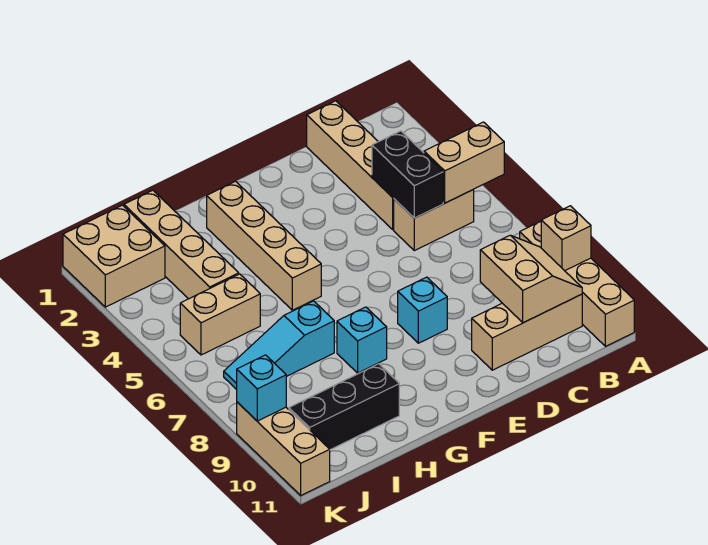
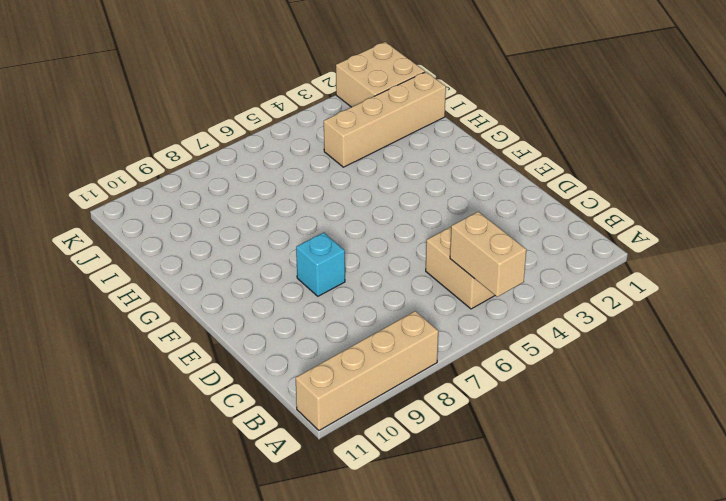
none -> tan brick B10:D10 level 1
none -> tan brick C1:C4 level 1
none -> tan brick G2:G5 level 1

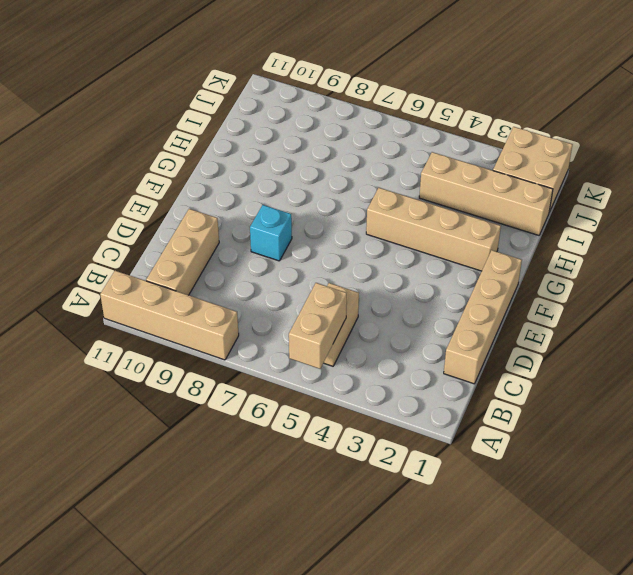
tan brick C1:F1 level 1 -> tan brick C1:C4 level 1
none -> cyan brick G8 level 1
none -> cyan slope H7:J7 level 1 top H
none -> black brick H10:J10 level 1

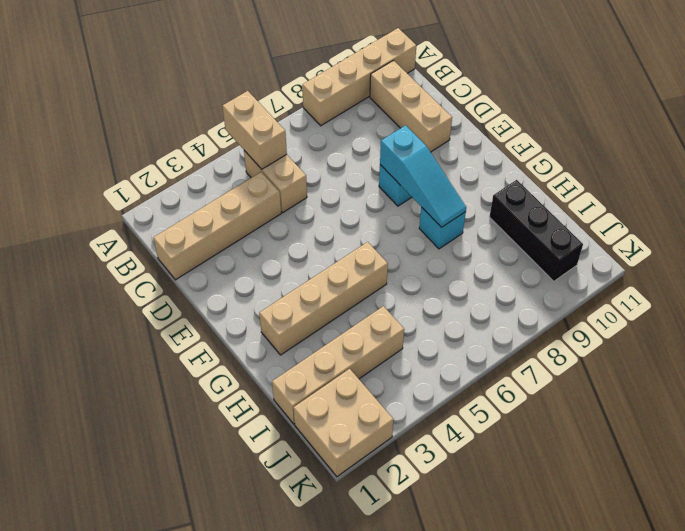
cyan slope E8:G8 level 2 top E -> cyan slope H7:J7 level 1 top H
none -> tan brick I5:J5 level 1
none -> tan brick K9:K11 level 1
none -> tan brick A9 level 2

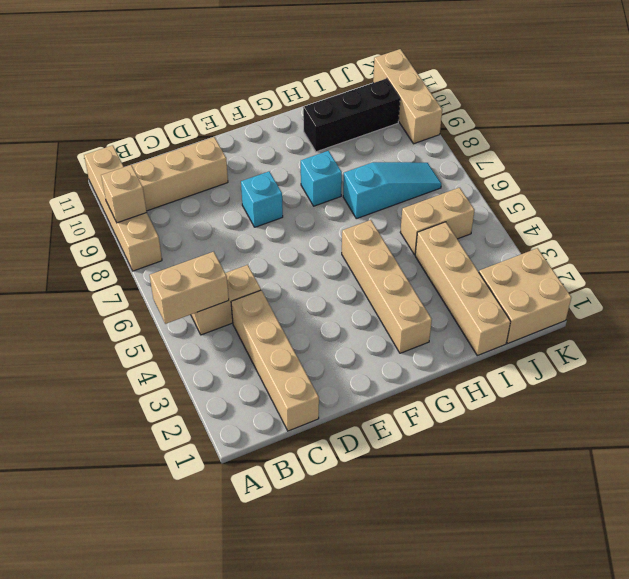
none -> tan slope B9:C10 level 2 top C
none -> black brick C4:C5 level 2
none -> cyan brick K9 level 2

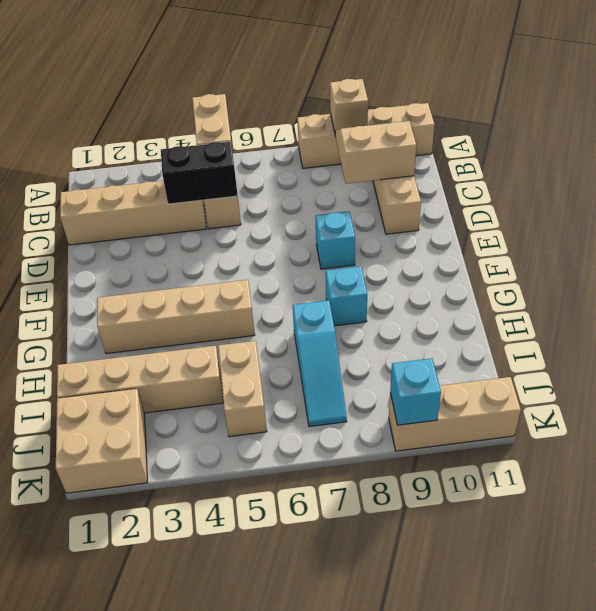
none -> black brick H10:J10 level 1

